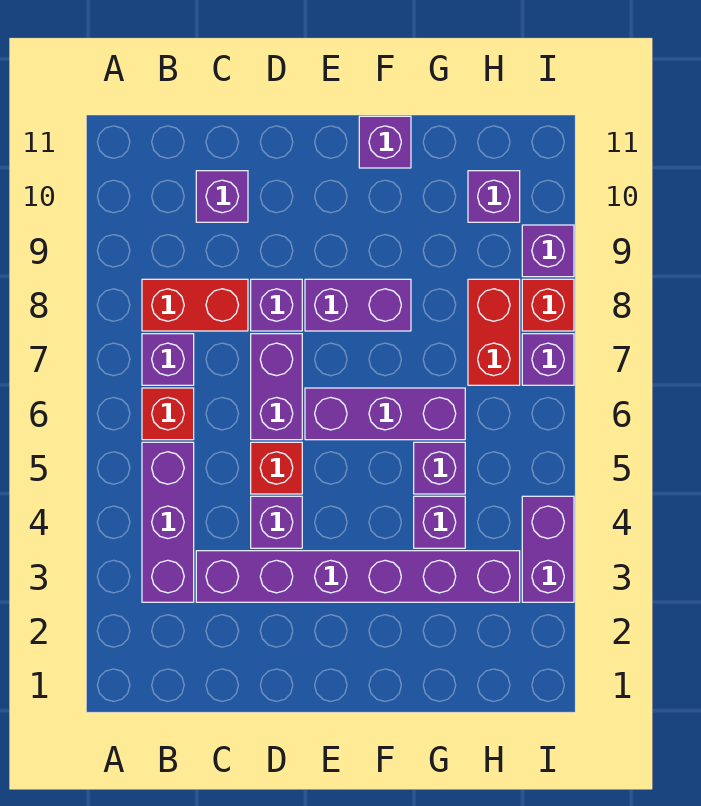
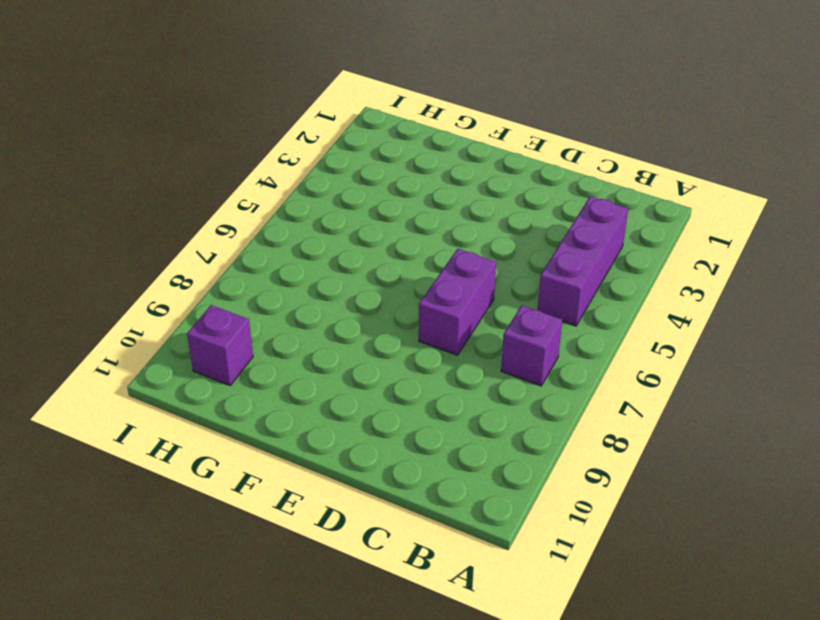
none -> red brick B6 level 1
none -> red brick B8:C8 level 1
none -> purple brick C3:H3 level 1

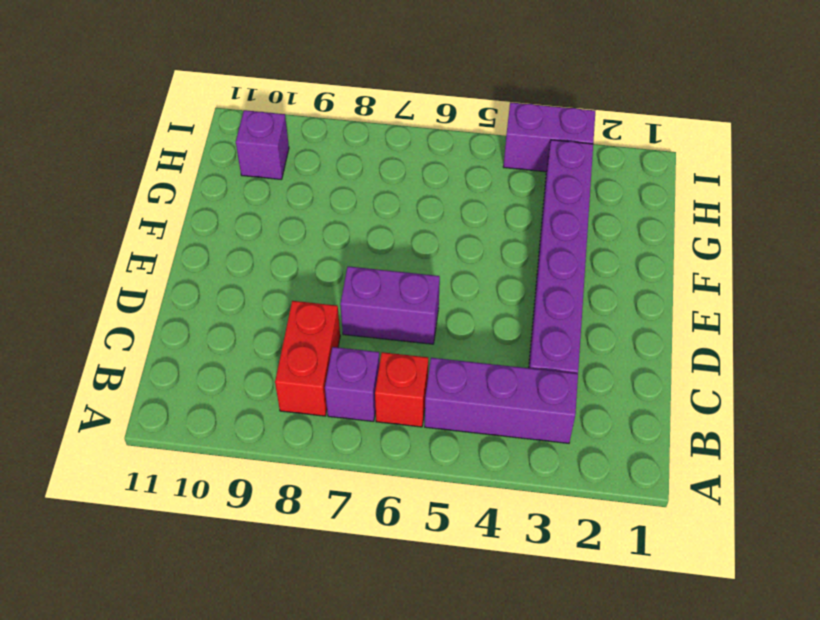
none -> purple brick C10 level 1
none -> purple brick D4 level 1
none -> red brick D5 level 1

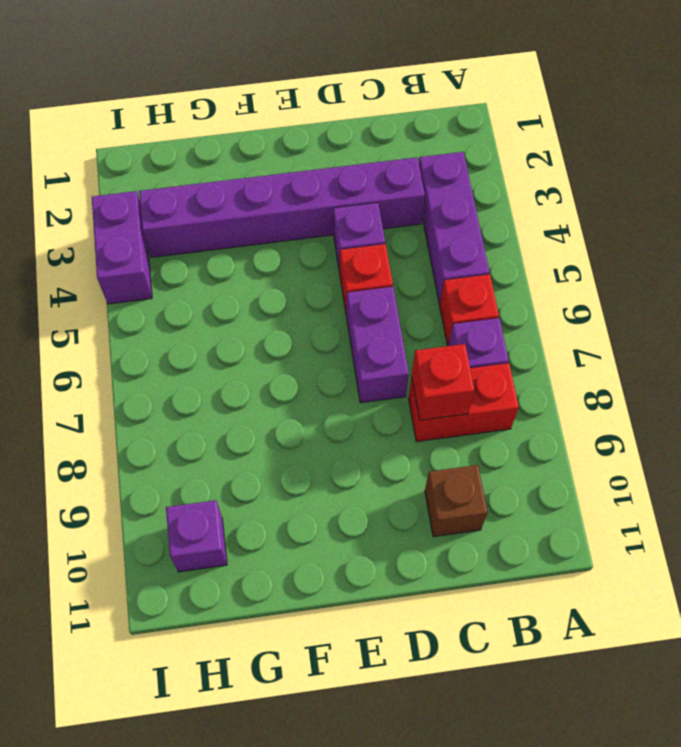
red brick C8 level 2 -> red brick I8 level 1
brown brick C10 level 1 -> purple brick C10 level 1
none -> purple brick D8 level 1
none -> purple brick E6:G6 level 1
none -> purple brick E8:F8 level 1

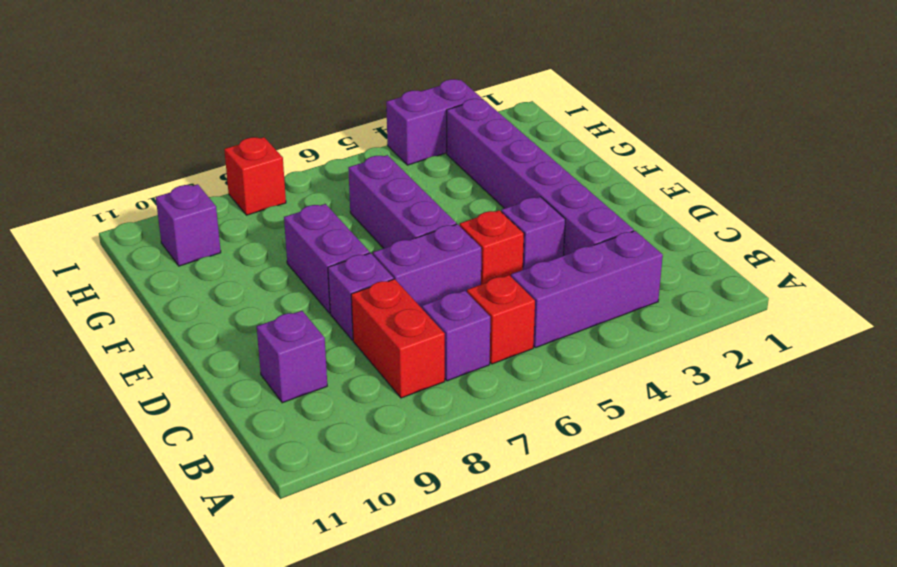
none -> purple brick F11 level 1
none -> purple brick G4 level 1
none -> purple brick G5 level 1

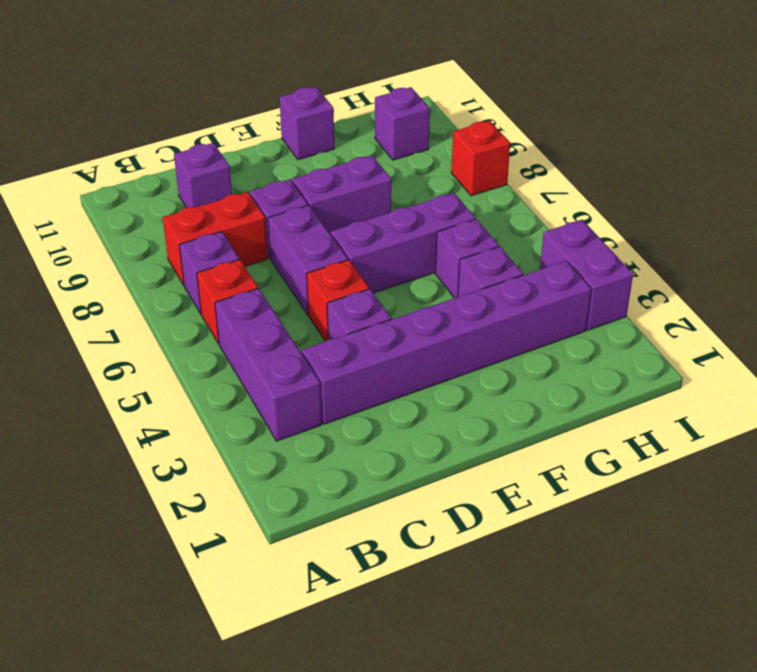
none -> red brick H7:H8 level 1
none -> purple brick I7 level 1
none -> purple brick I9 level 1

